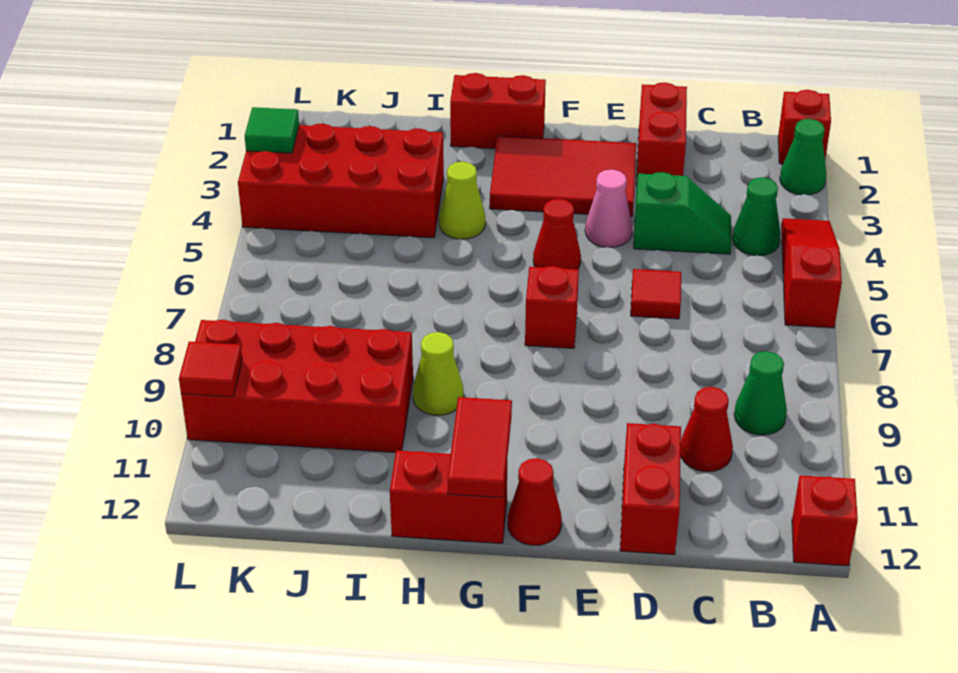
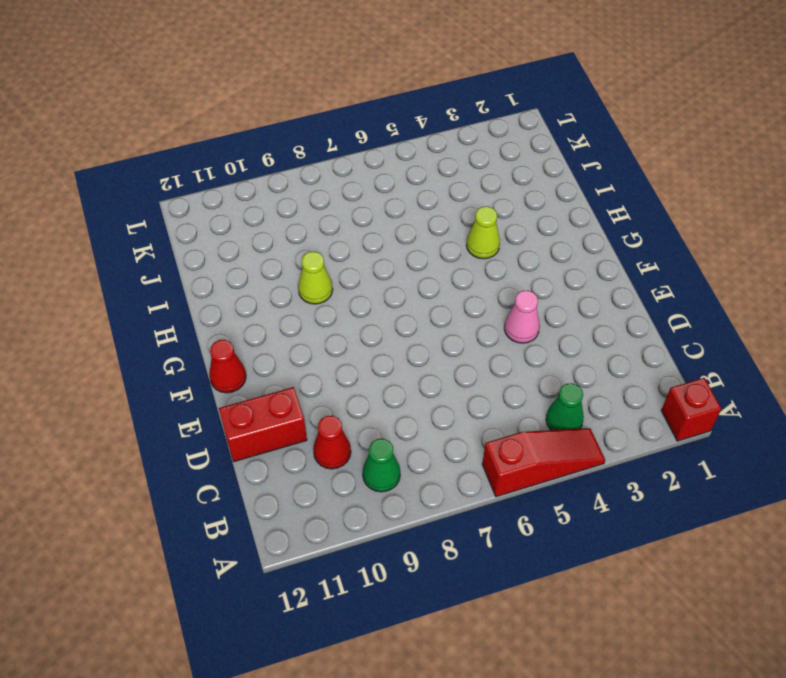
none -> green cone A2 level 1
none -> red brick A12 level 1
none -> green slope C4:D4 level 1 top D

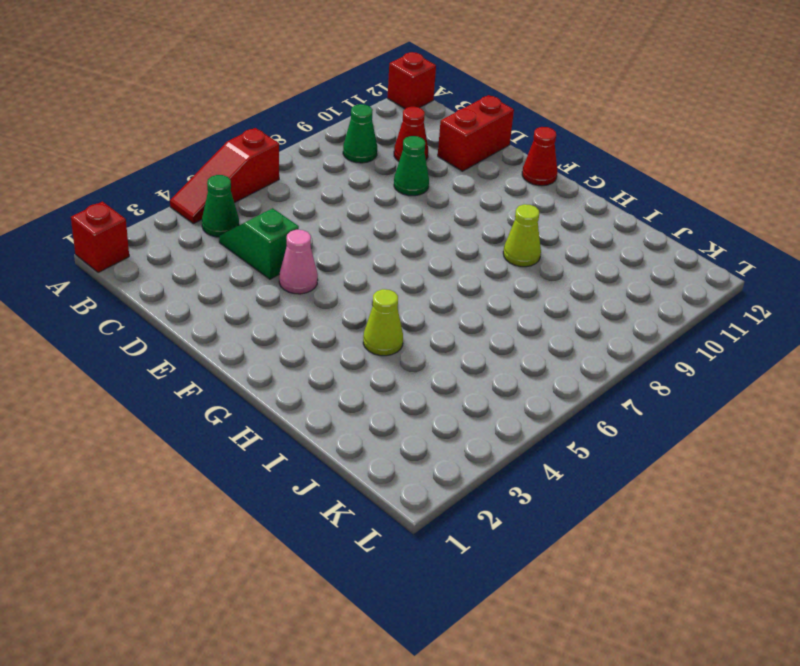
green cone D9 level 1 -> green cone A2 level 1
none -> red brick D1:D2 level 1
none -> red tile D6 level 1
none -> red tile E2:G3 level 1

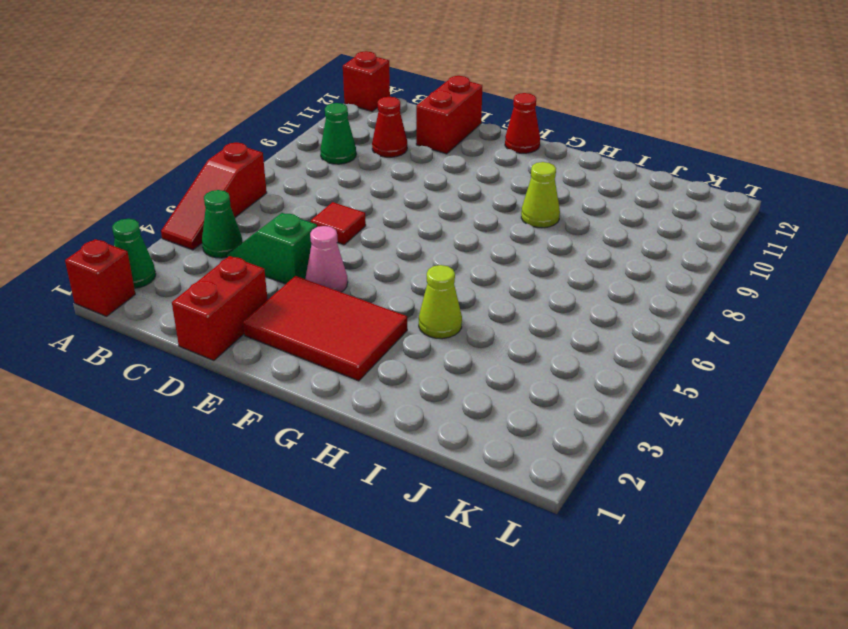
none -> red cone F5 level 1
none -> red brick F7 level 1
none -> red brick G1:H1 level 1

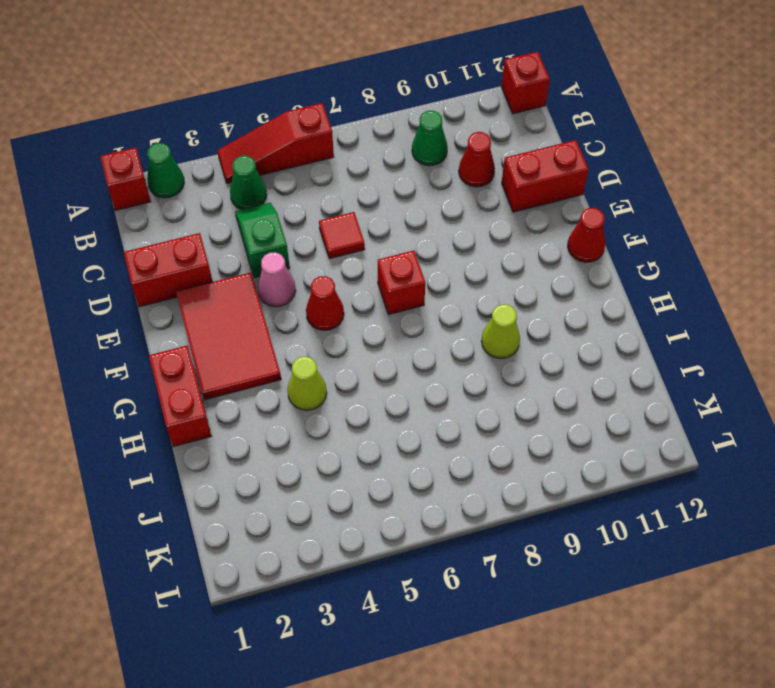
none -> red brick G12:H12 level 1
none -> red brick I3:L4 level 1
none -> red brick I9:L10 level 1

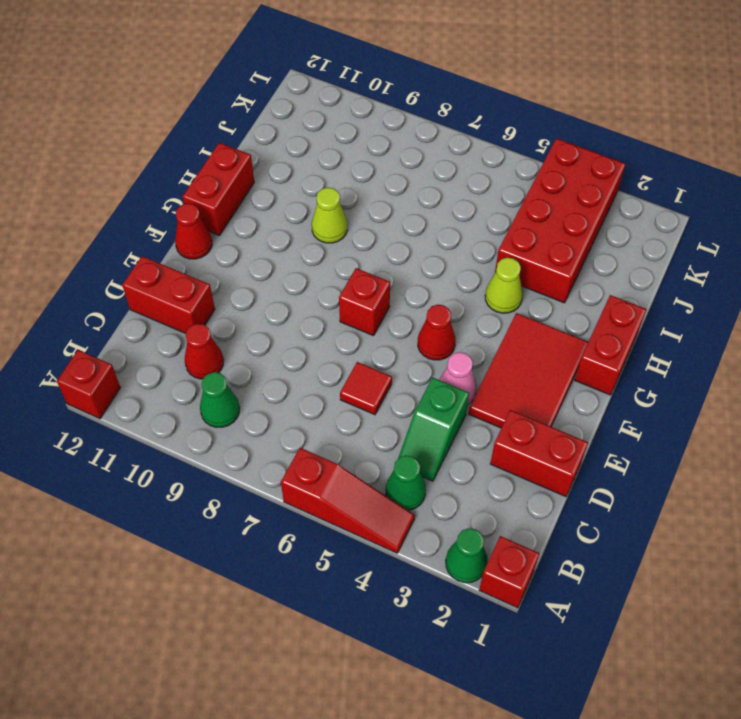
none -> red brick I9:L10 level 1
none -> red tile G11:G12 level 2
none -> green tile L3 level 2

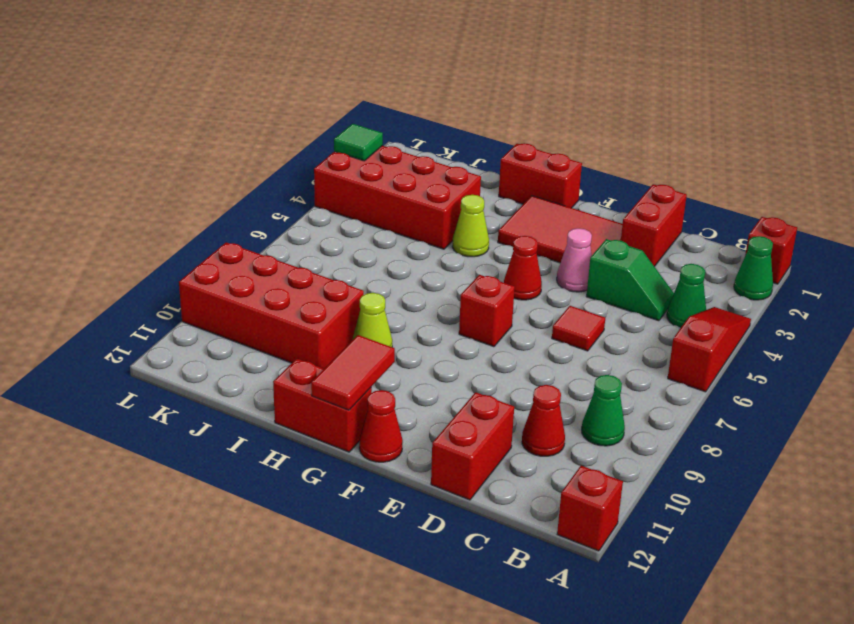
none -> red tile L10 level 2

